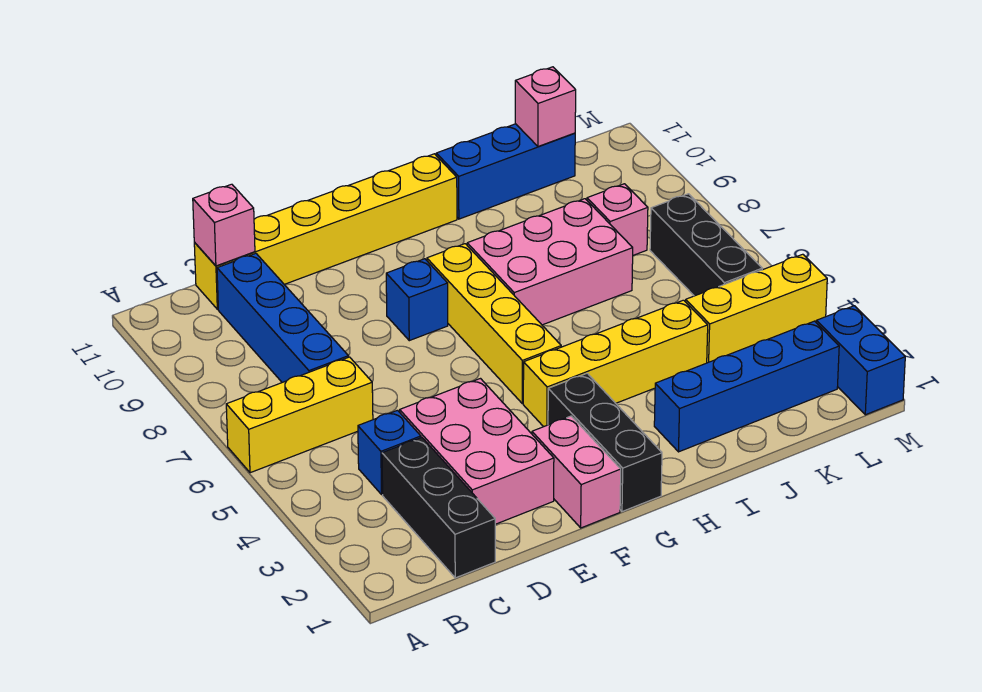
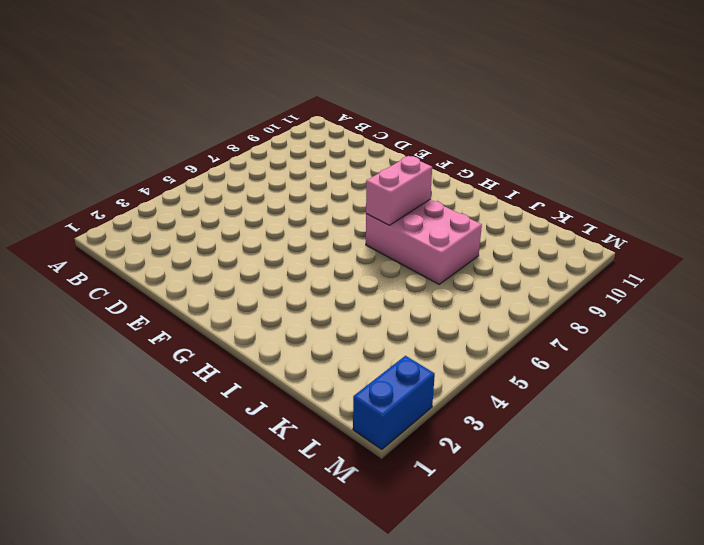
pink brick H7:H8 level 2 -> pink brick F1:F2 level 1
none -> yellow brick A6:C6 level 1
none -> black brick C1:C3 level 1
none -> blue brick C4 level 1

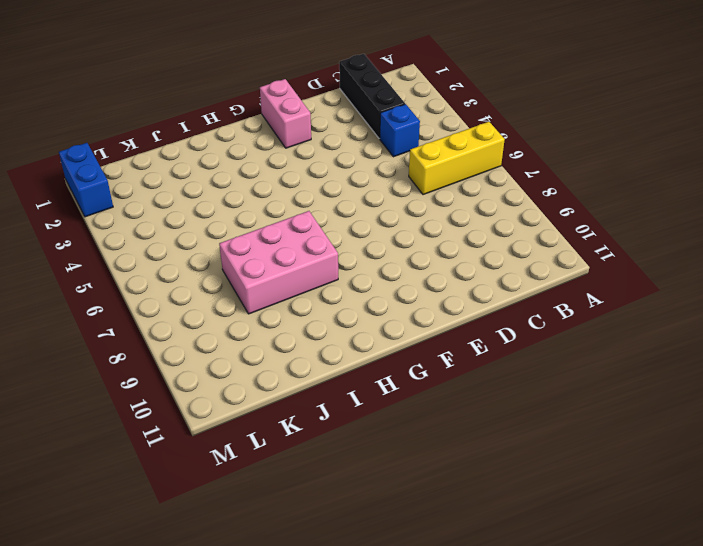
none -> blue brick C7:C10 level 1
none -> yellow brick C11:H11 level 1
none -> pink brick D2:E4 level 1

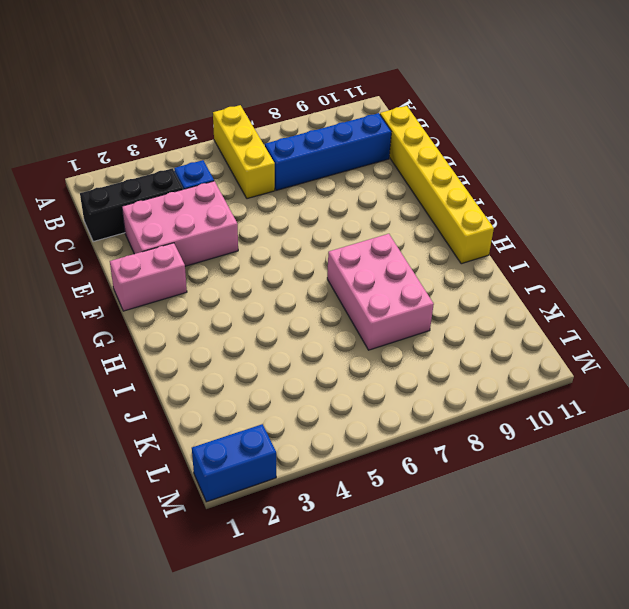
none -> blue brick F8 level 1
none -> black brick G1:G3 level 1
none -> yellow brick G4:J4 level 1

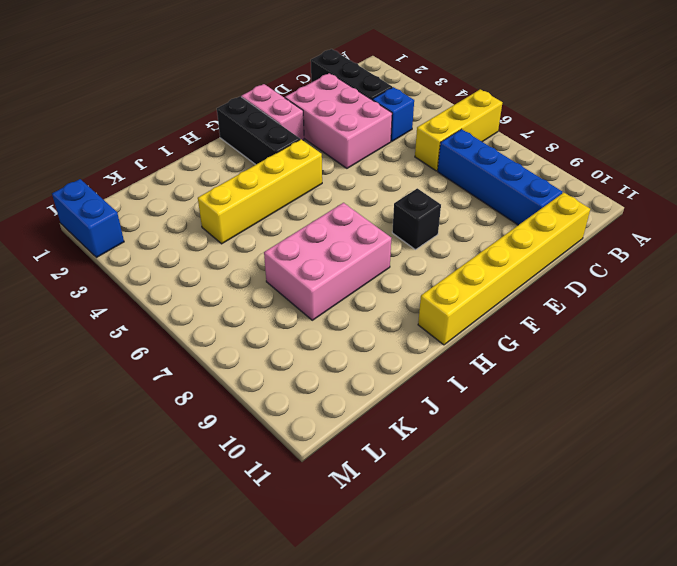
black brick F8 level 1 -> blue brick F8 level 1
none -> yellow brick G5:G8 level 1
none -> blue brick I2:L2 level 1
none -> blue brick I11:K11 level 1

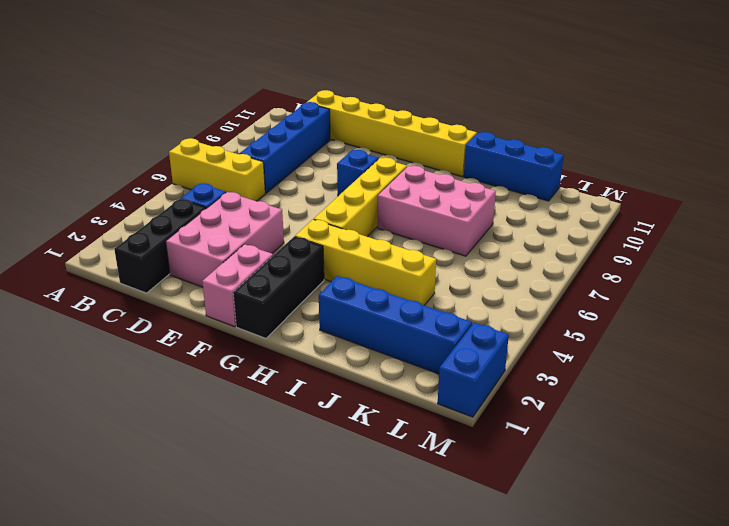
none -> yellow brick K4:M4 level 1
none -> pink brick K8 level 1
none -> black brick L5:L7 level 1

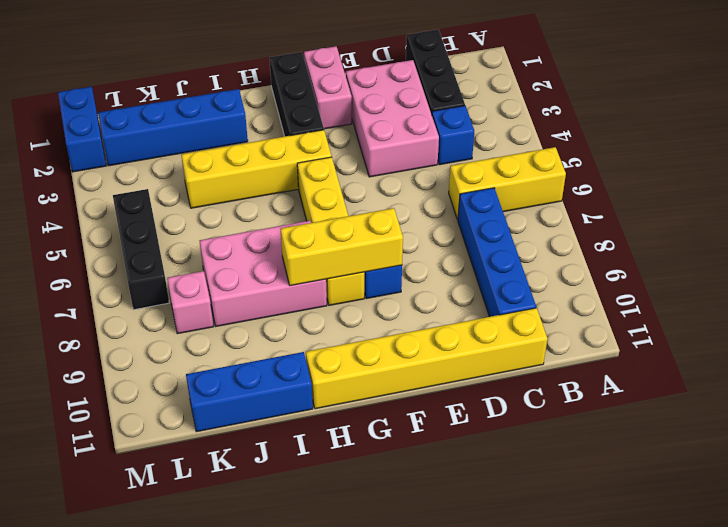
yellow brick F8:H8 level 2 -> yellow brick K4:M4 level 1
none -> pink brick C11 level 2
none -> pink brick K11 level 2

